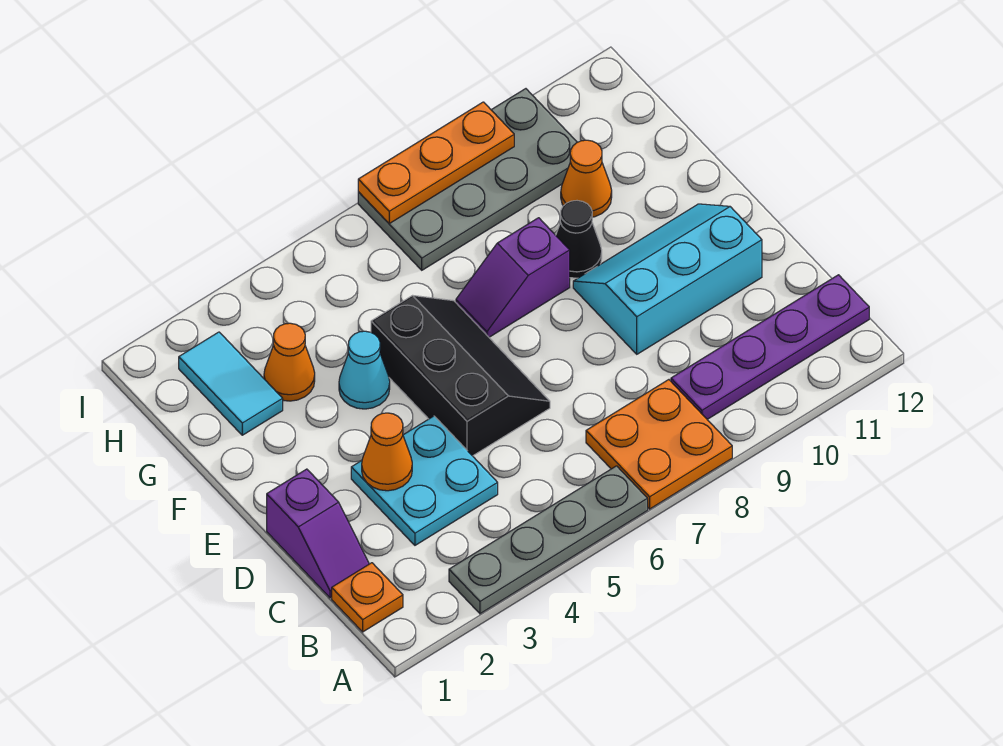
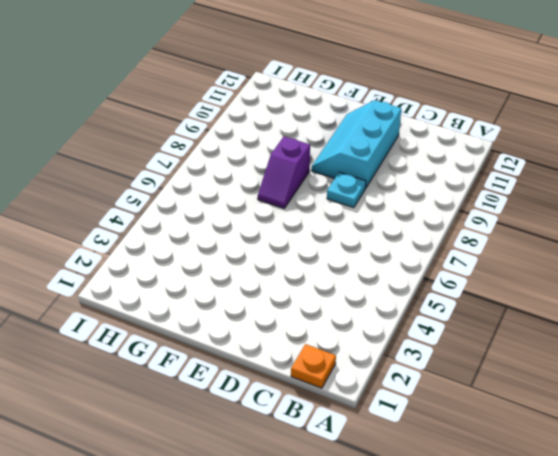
cyan plate D8 level 1 -> none
none -> grey plate A3:A6 level 1
none -> orange plate A7:B8 level 1
none -> purple plate B9:B12 level 1

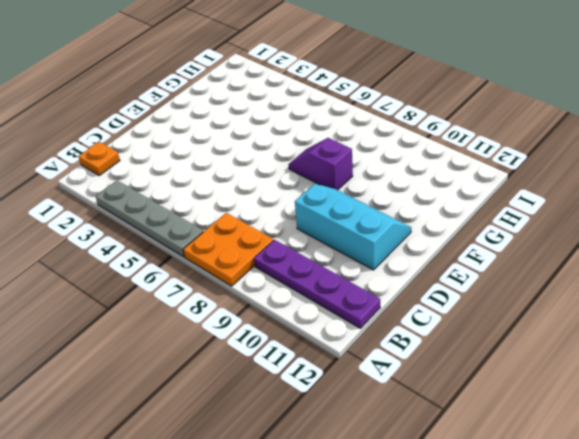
none -> purple slope C1:D1 level 1 top D
none -> cyan plate C3:D4 level 1
none -> black slope D5:F6 level 1 top 5

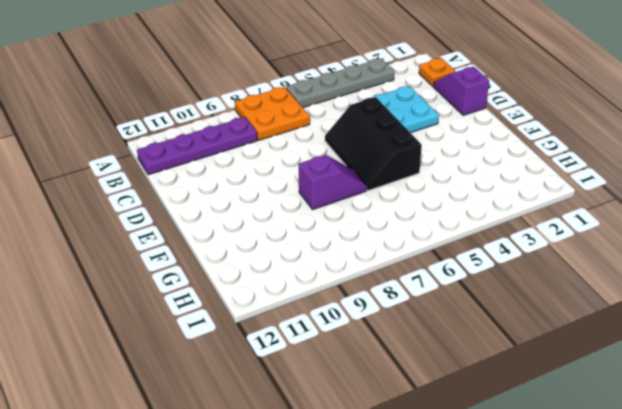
none -> cyan slope D9:E11 level 1 top D
none -> cyan cone F4 level 1
none -> black cone F9 level 1

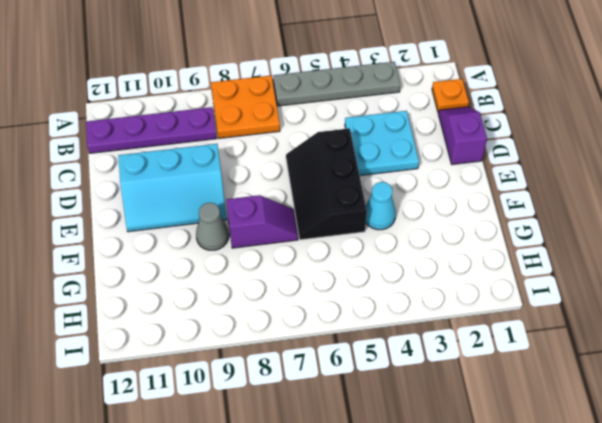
grey cone F9 level 1 -> black cone F9 level 1
none -> cyan tile G2:H2 level 1
none -> orange cone G3 level 1
none -> orange cone G10 level 1

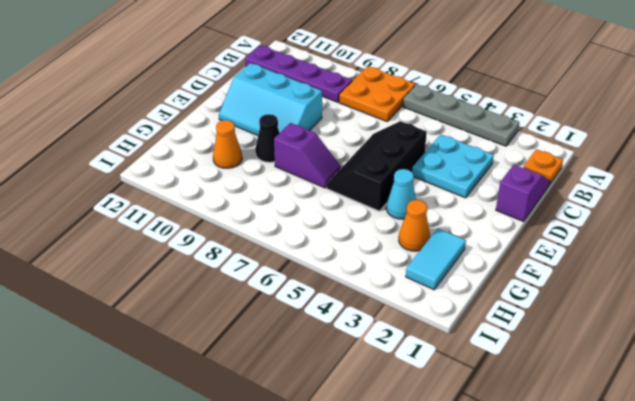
none -> grey plate H7:I10 level 1
none -> orange cone D3 level 2
none -> orange plate I7:I9 level 2

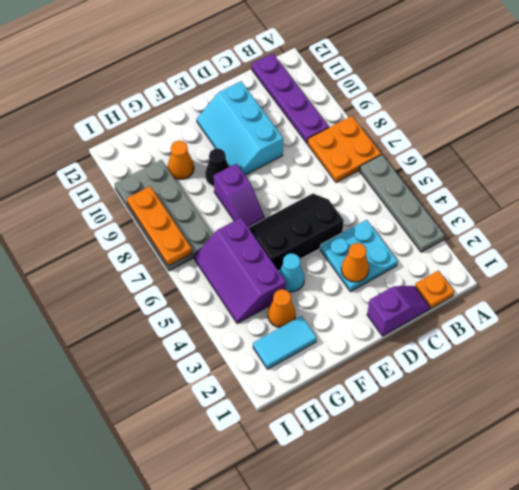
purple slope G4:H6 level 1 top G -> none

